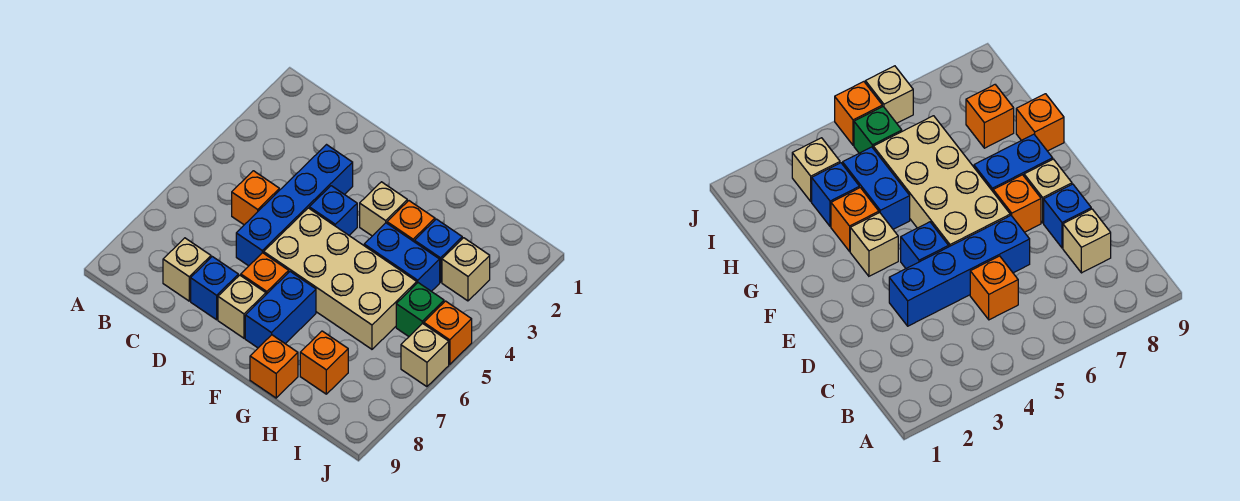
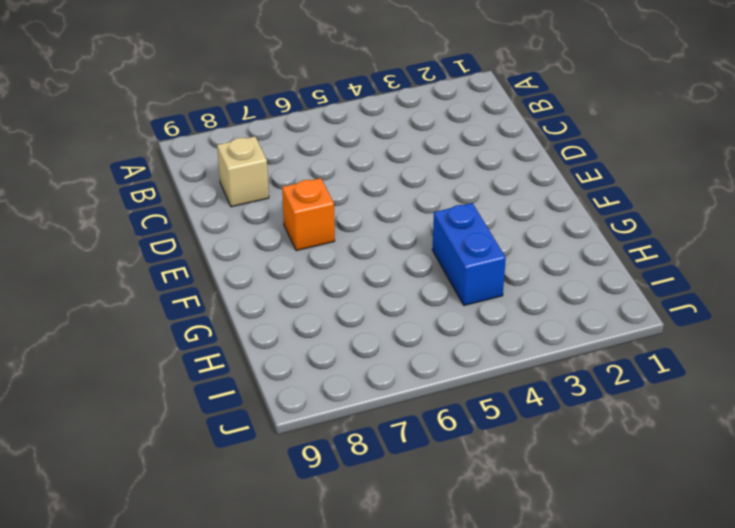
none -> orange brick C5 level 1
none -> blue brick D3:D6 level 1
none -> blue brick D8 level 1

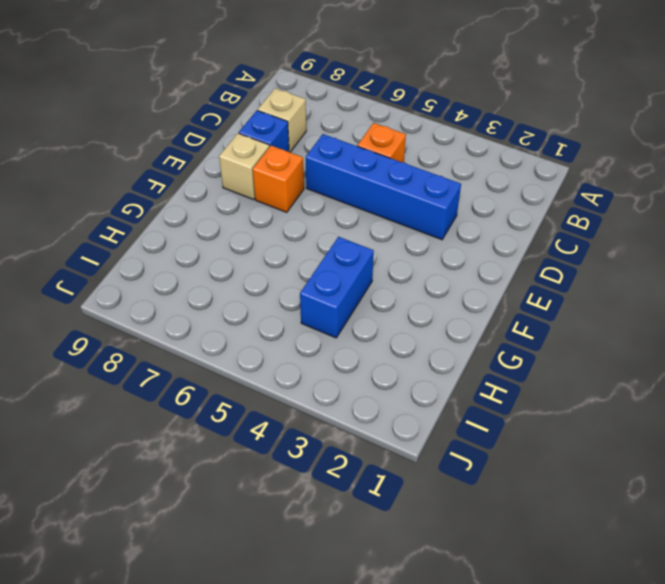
none -> blue brick E4 level 1
none -> tan brick E5:H6 level 1
none -> tan brick F3 level 1

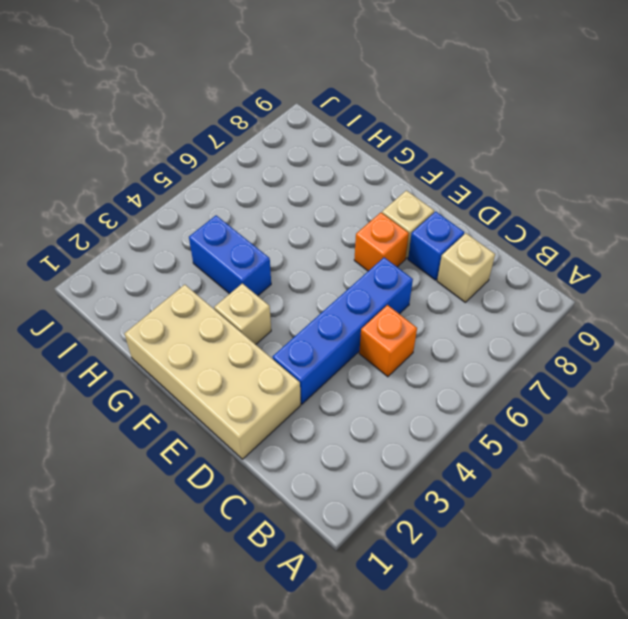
tan brick D1:G2 level 1 -> tan brick E5:H6 level 1
none -> blue brick E4 level 1
none -> blue brick F7:F8 level 1
none -> orange brick G3 level 1

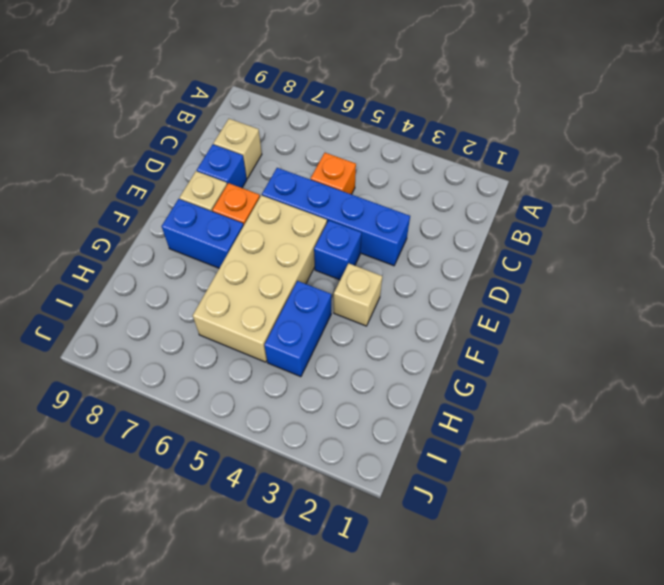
none -> orange brick G3 level 1
none -> orange brick G9 level 1
none -> blue brick H3 level 1

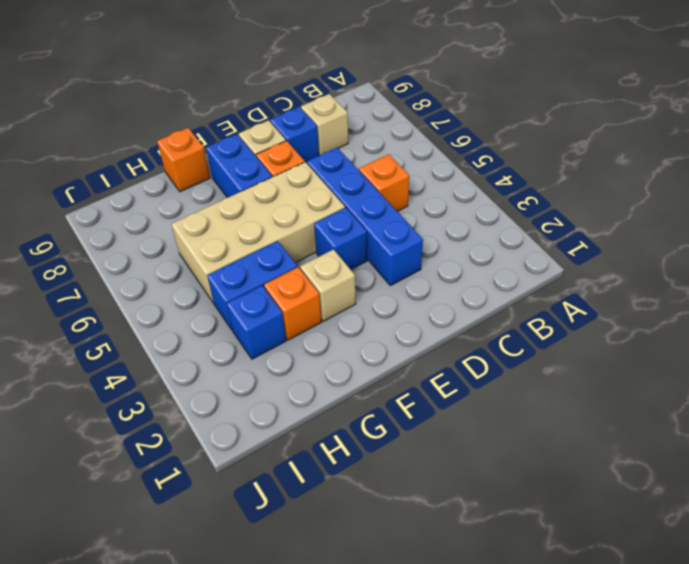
none -> orange brick H8 level 1
none -> tan brick I3 level 1
none -> green brick I5 level 1

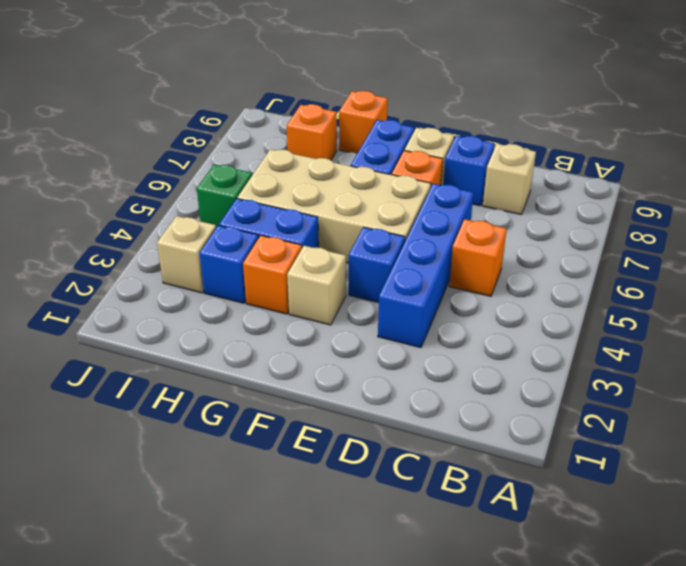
none -> orange brick J5 level 1
none -> tan brick J6 level 1

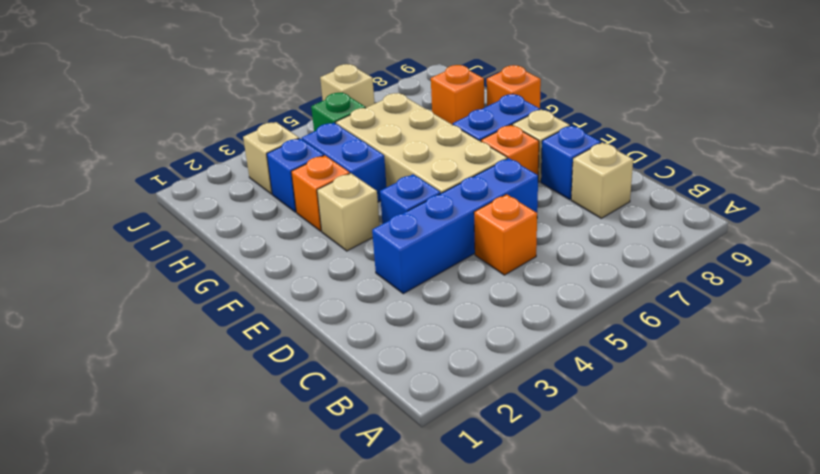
none -> orange brick J5 level 1

